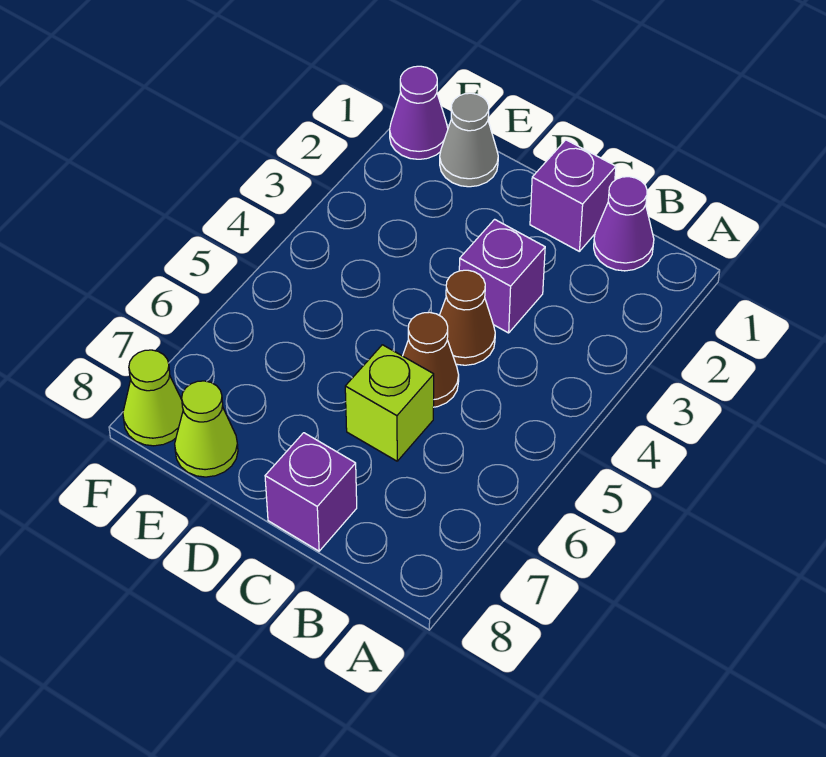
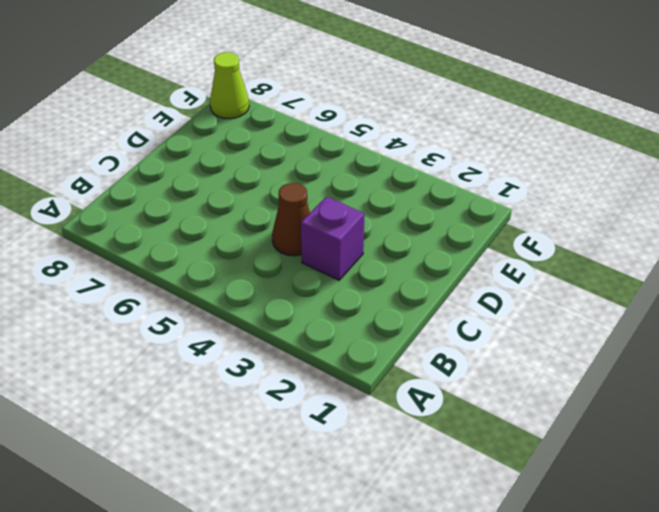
none -> purple cone B1 level 1
none -> purple brick C1 level 1

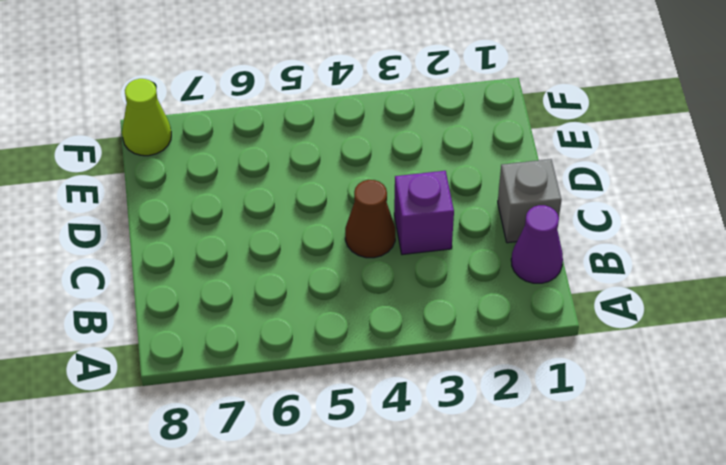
grey brick C1 level 1 -> purple brick C1 level 1
none -> brown cone C5 level 1
none -> lime brick C6 level 1

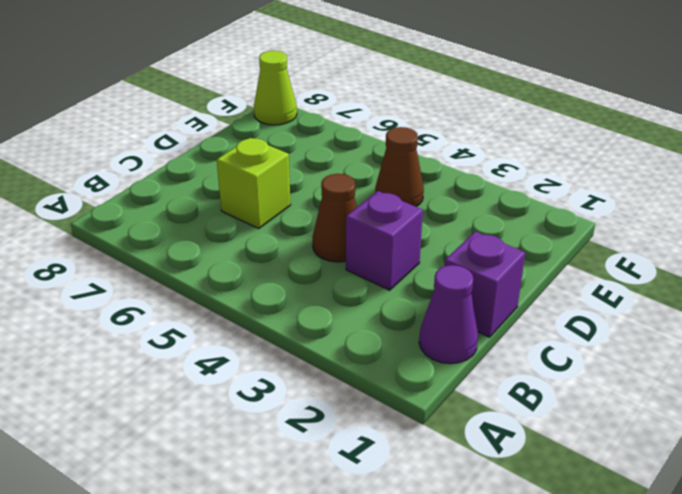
brown cone E4 level 1 -> brown cone C5 level 1
none -> purple brick C8 level 1
none -> grey cone E1 level 1

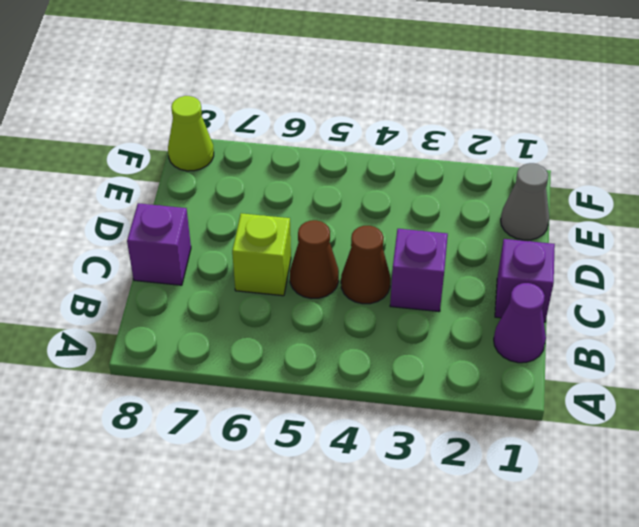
none -> lime cone E8 level 1
none -> purple cone F1 level 1

